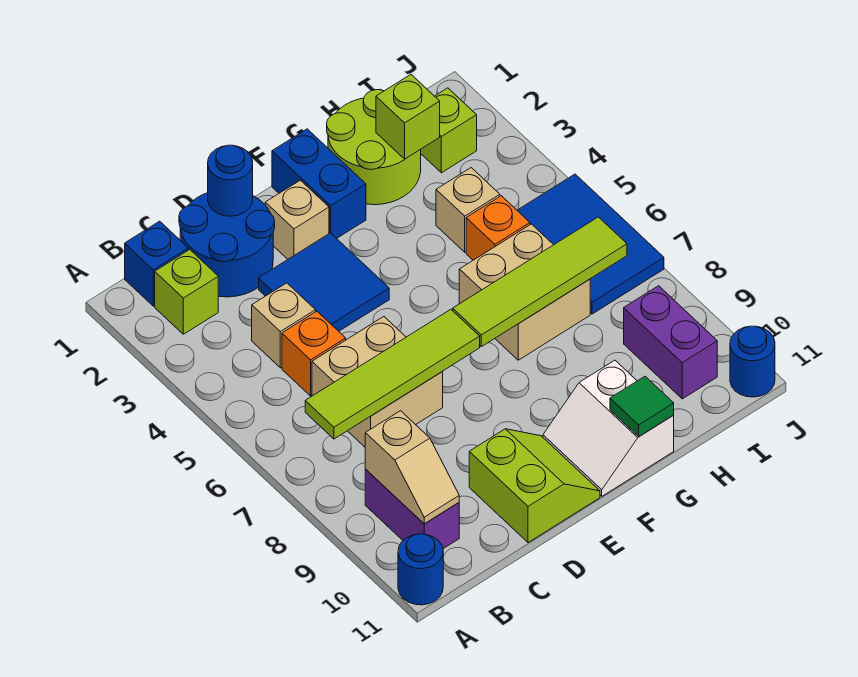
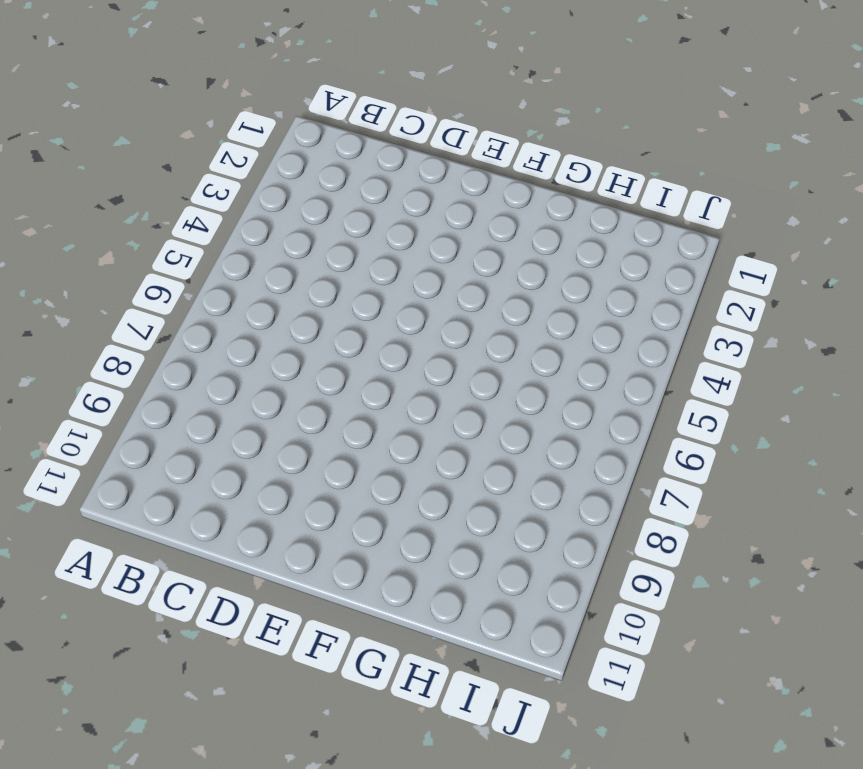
none -> blue round brick A11 level 1
none -> blue brick B1 level 1
none -> lime brick B2 level 1

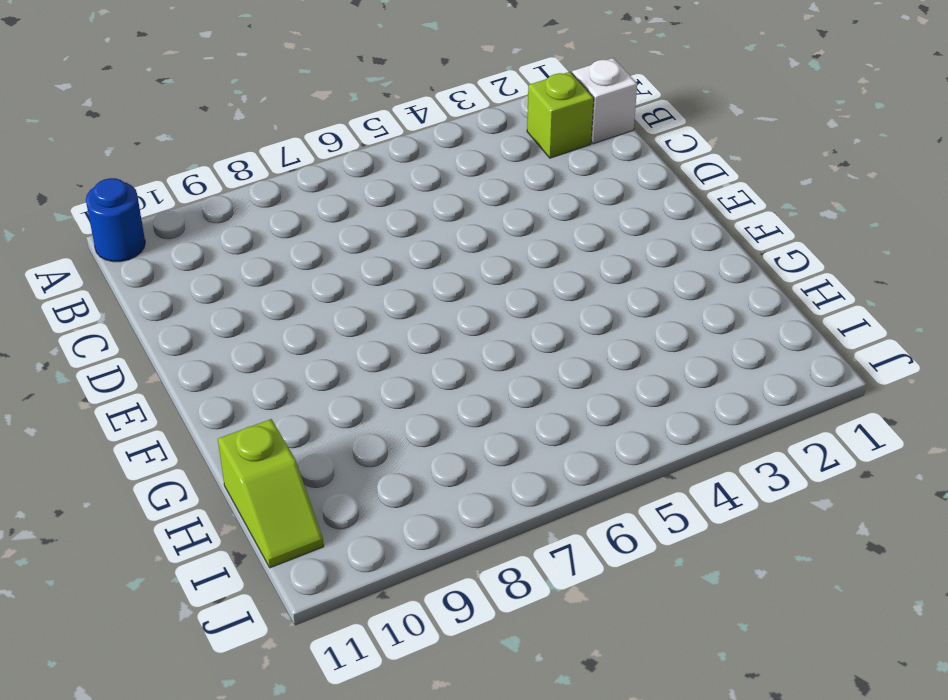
white brick B1 level 1 -> blue brick B1 level 1
lime slope H11:I11 level 1 top H -> none
none -> purple brick B9:B10 level 1
none -> blue round brick C1:D2 level 1
none -> tan brick C4 level 1

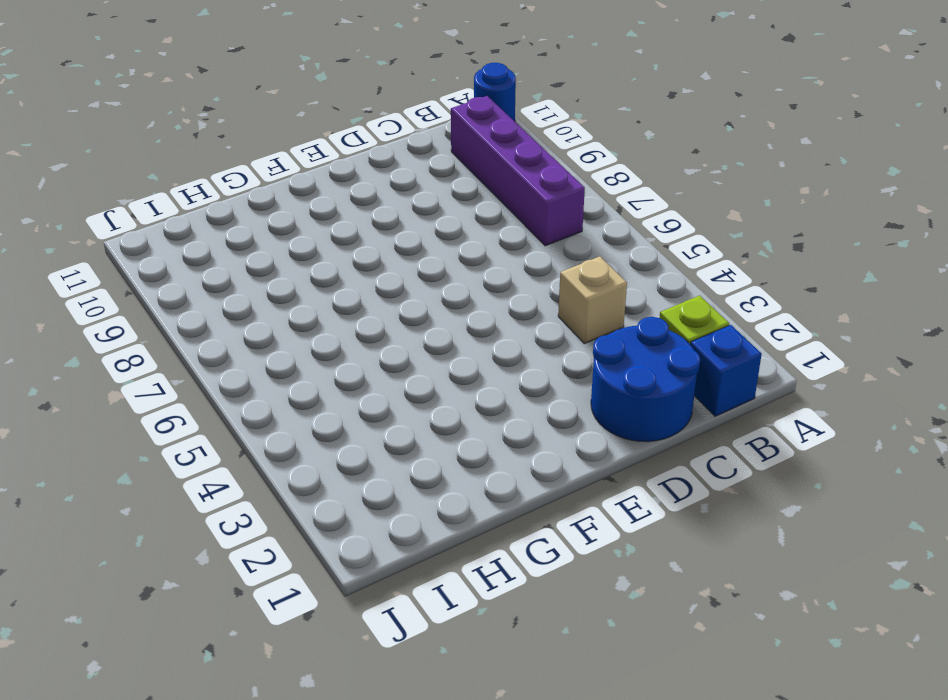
purple brick B7:B10 level 1 -> purple brick B9:B10 level 1
none -> orange brick C5 level 1
none -> tan brick C6:D7 level 1
none -> blue tile D3:E4 level 1

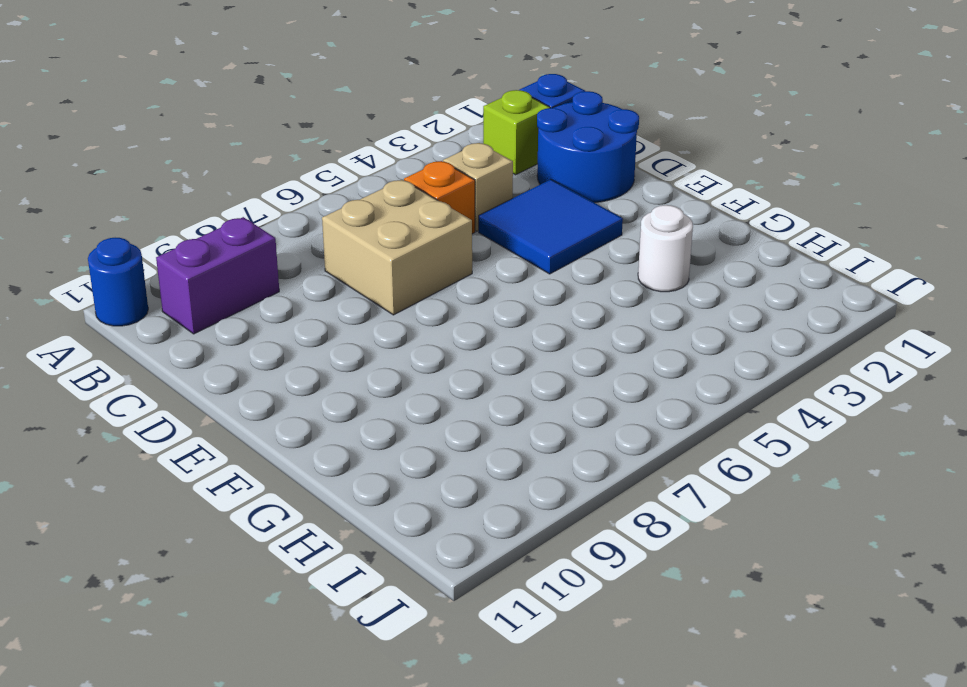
white round brick G3 level 1 -> none
none -> lime slope D10:E11 level 1 top D
none -> tan brick E2 level 1
none -> blue brick F1:F2 level 1

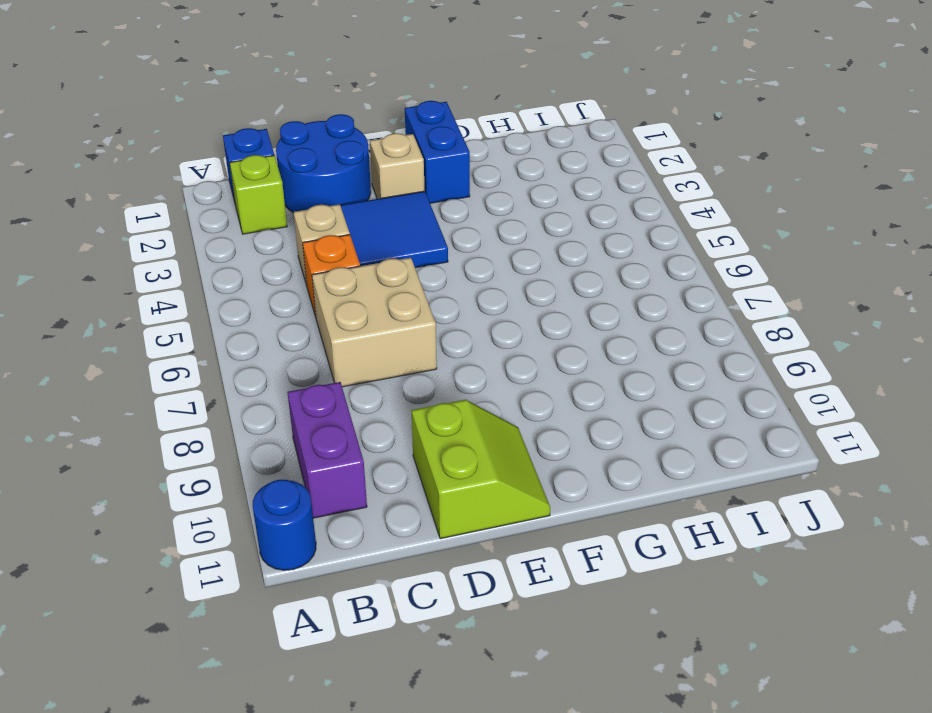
none -> white slope F10:G11 level 1 top G
none -> lime round brick G1:H2 level 1
none -> tan brick G6:H7 level 1

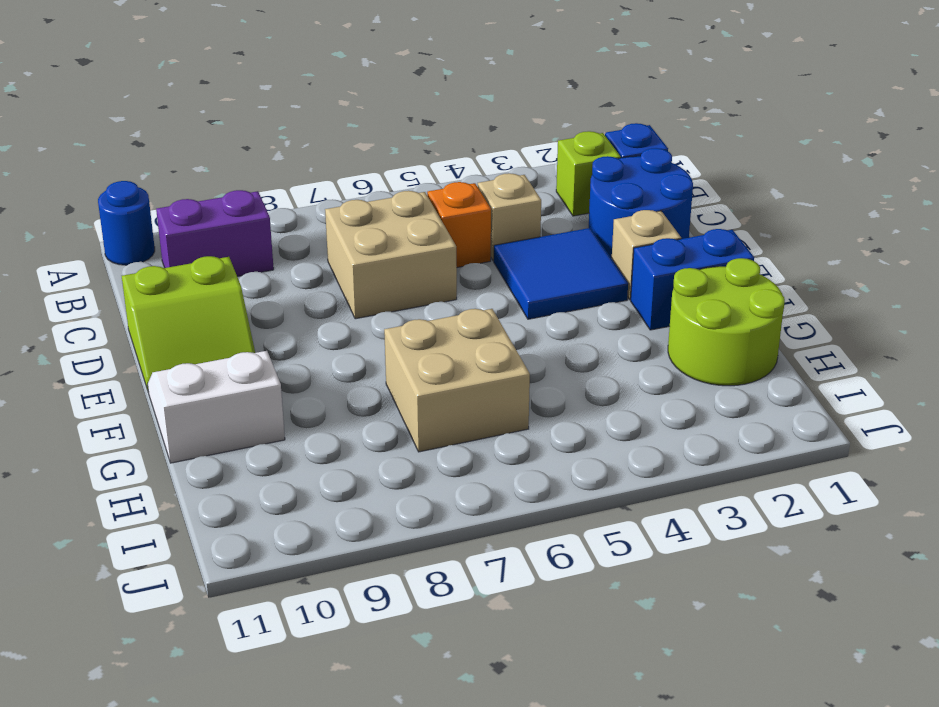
none -> tan brick H4 level 1
none -> orange brick H5 level 1
none -> lime brick I2 level 1

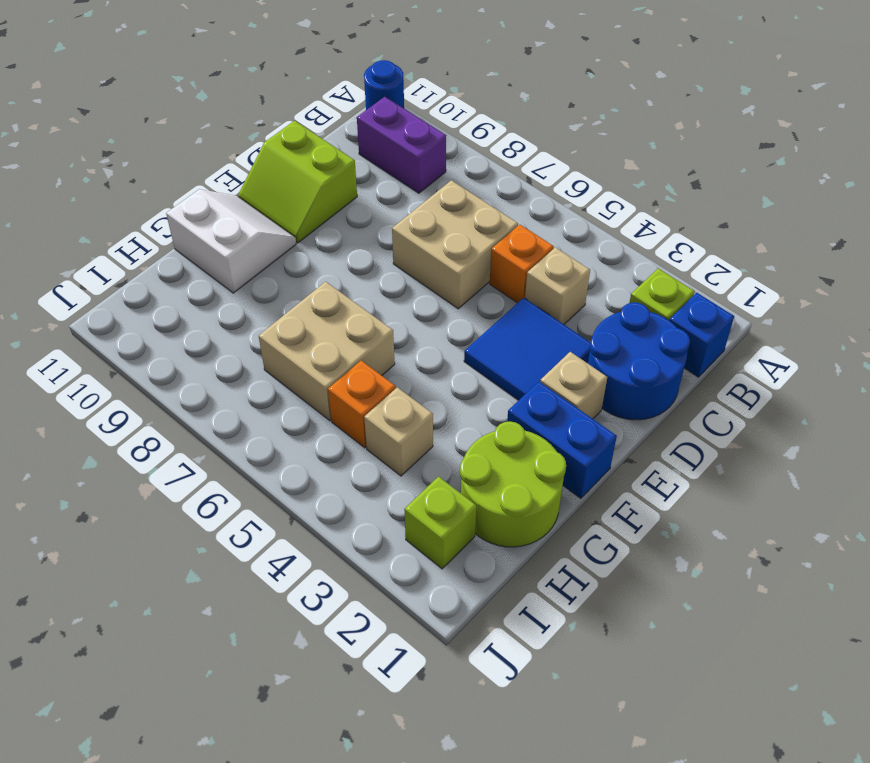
none -> blue tile I5:J7 level 1
none -> purple brick I9:I10 level 1
none -> blue round brick J11 level 1

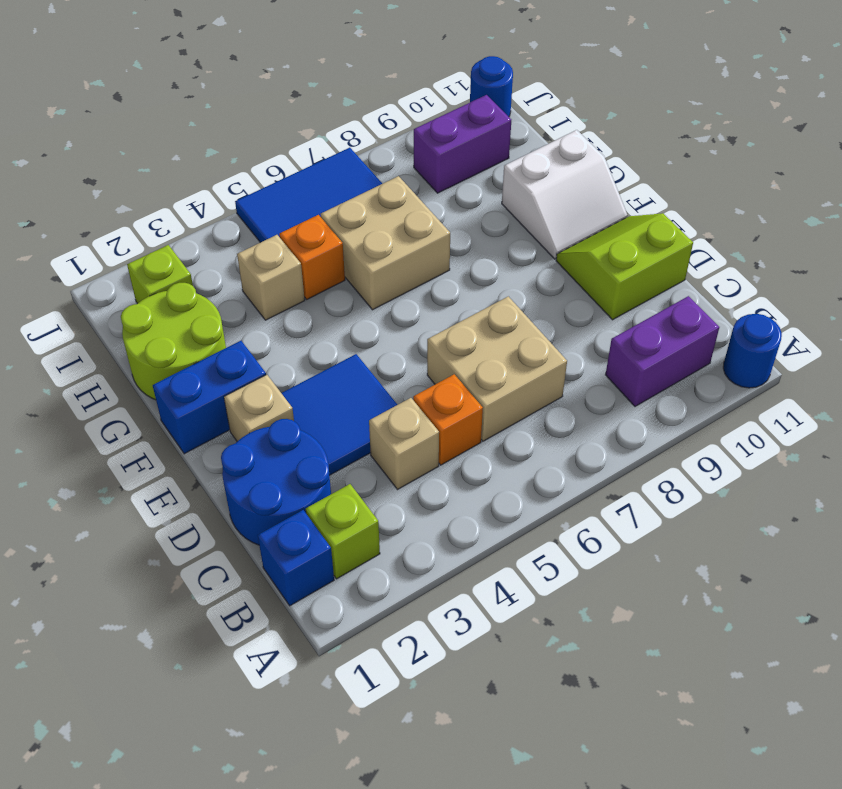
none -> lime tile B7:E7 level 2
none -> tan slope B9:B10 level 2 top 9
none -> blue round brick D1 level 2

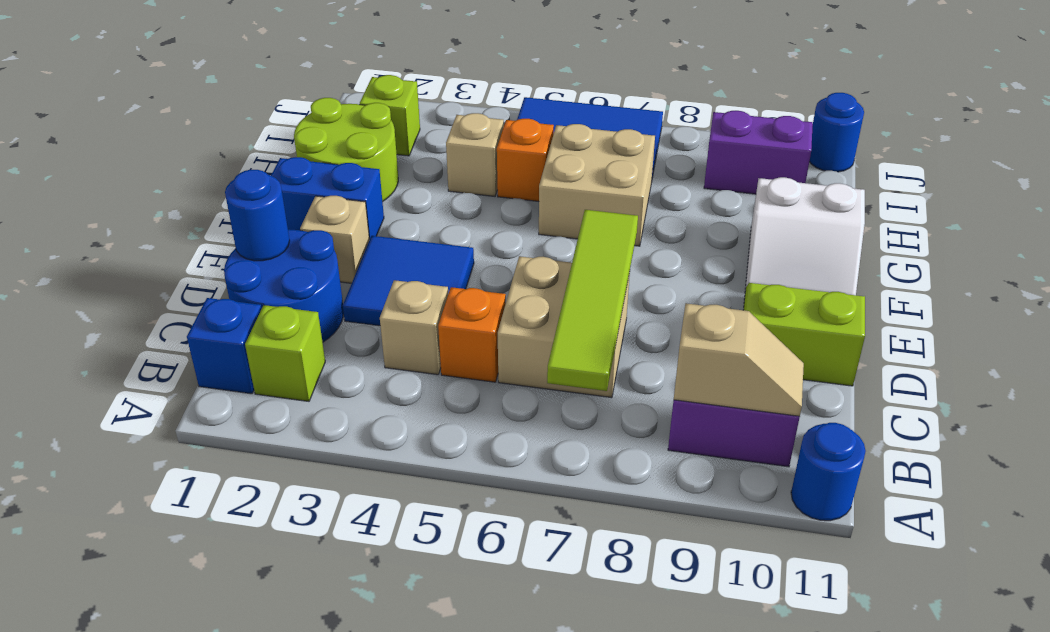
none -> lime tile F7:I7 level 2
none -> green tile G11 level 2
none -> lime brick H2 level 2

